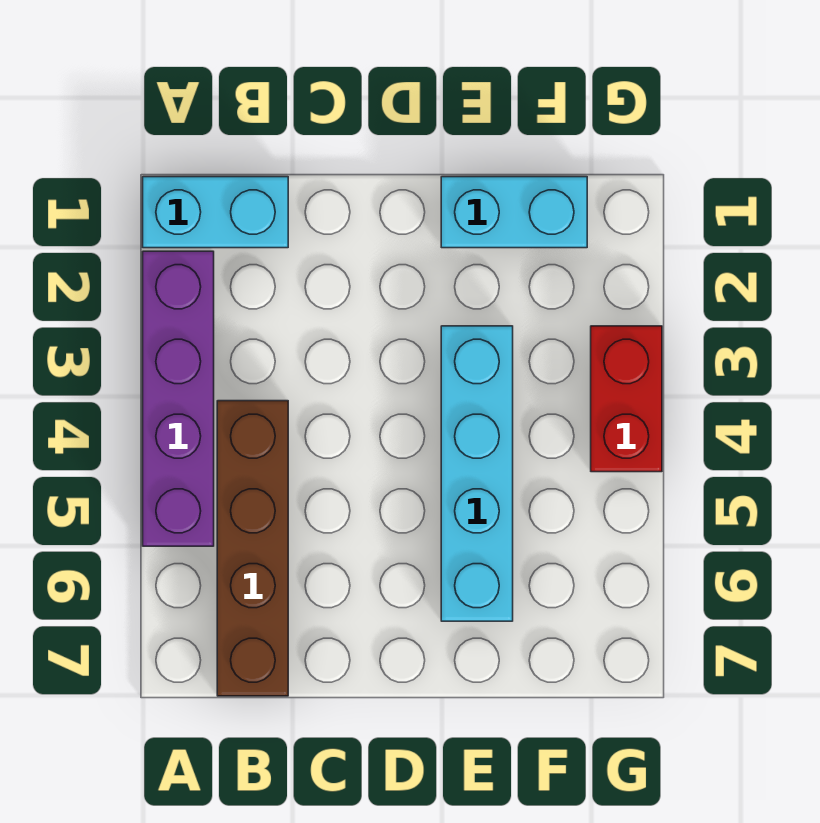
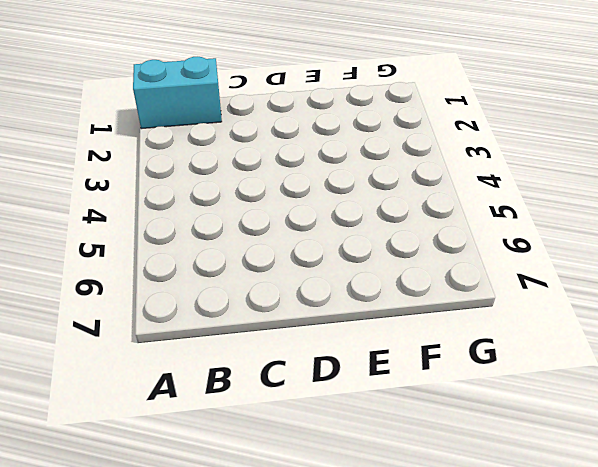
none -> purple brick A2:A5 level 1
none -> brown brick B4:B7 level 1

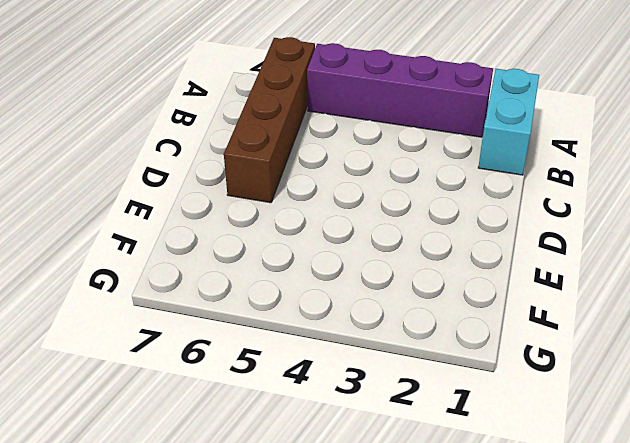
brown brick A6:D6 level 1 -> brown brick B4:B7 level 1
none -> cyan brick E1:F1 level 1
none -> cyan brick E3:E6 level 1

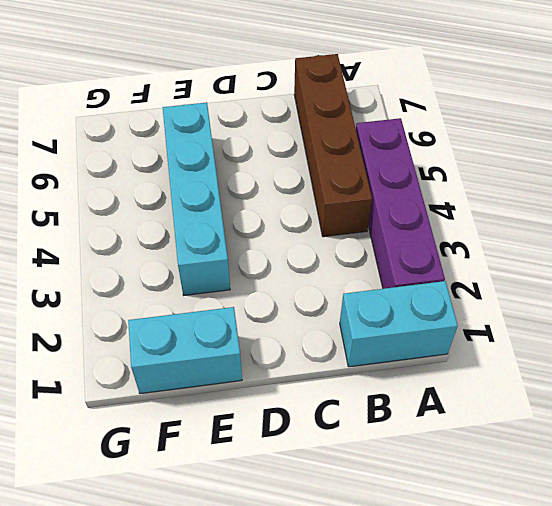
none -> red brick G3:G4 level 1

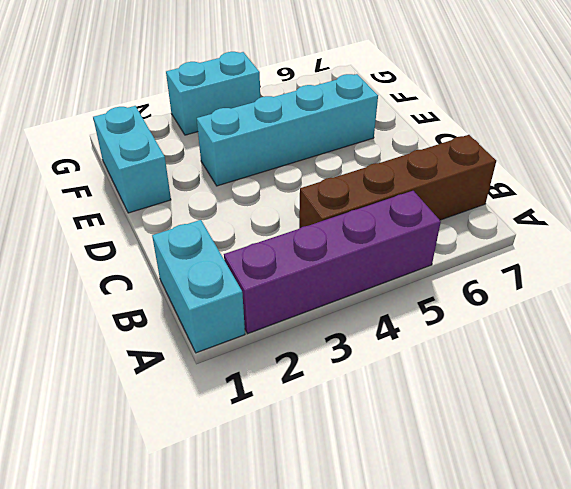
cyan brick G3:G4 level 1 -> red brick G3:G4 level 1

